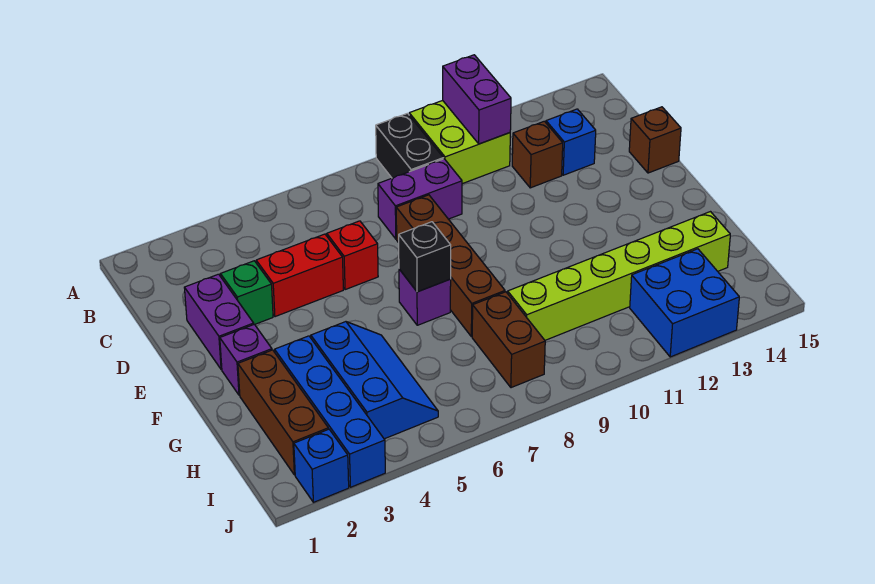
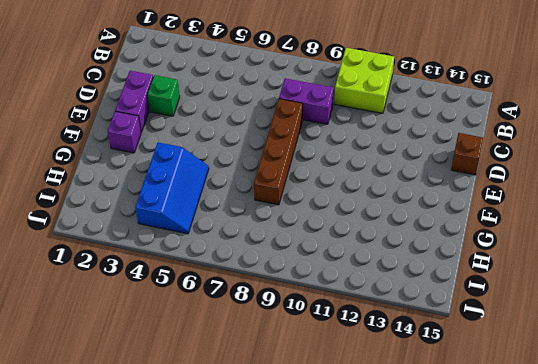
none -> black brick A9:B9 level 1
none -> brown brick C12 level 1
none -> blue brick C13 level 1

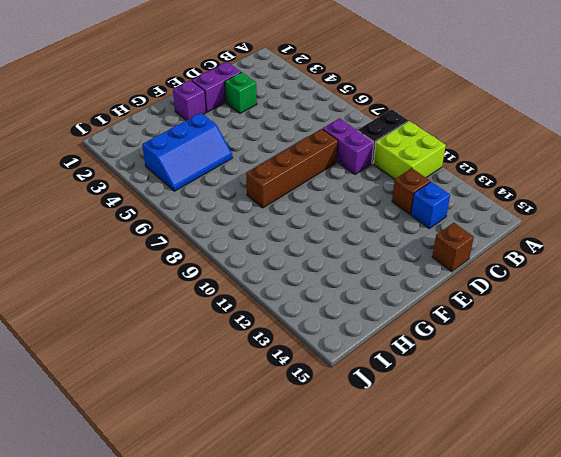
none -> red brick D4:D5 level 1
none -> red brick D6 level 1
none -> purple brick F7 level 1

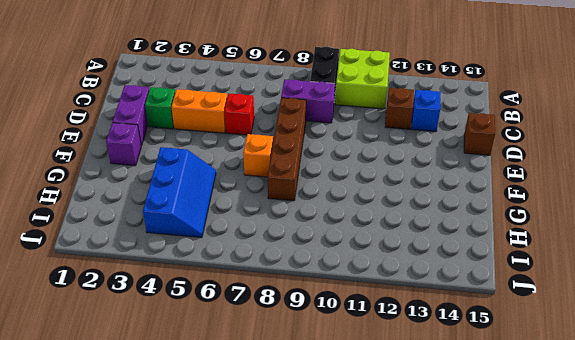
orange brick D4:D5 level 1 -> red brick D4:D5 level 1
orange brick F7 level 1 -> purple brick F7 level 1
none -> brown brick G2:I2 level 1
none -> blue brick G3:J3 level 1
none -> brown brick H8:I8 level 1

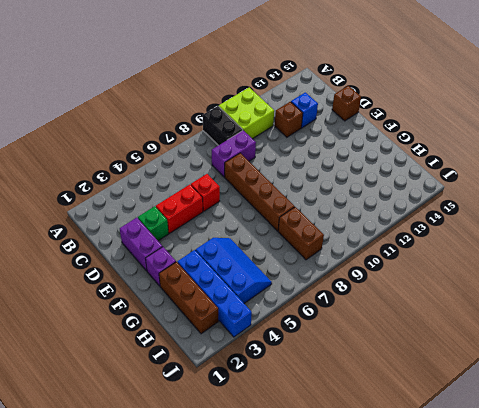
none -> purple brick F7 level 1
none -> lime brick H9:H14 level 1
none -> blue brick I12:J13 level 1

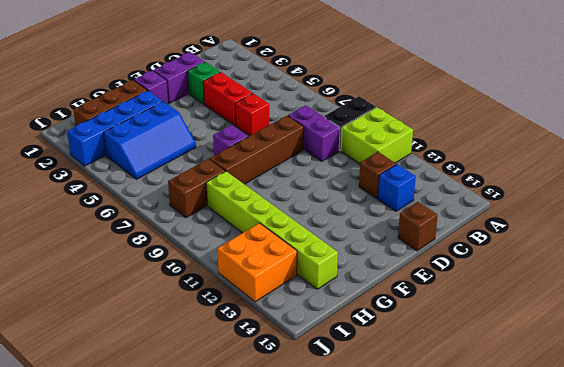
orange brick I12:J13 level 1 -> blue brick I12:J13 level 1
none -> blue brick J2 level 1
none -> purple brick A11:B11 level 2
none -> black brick F7 level 2

